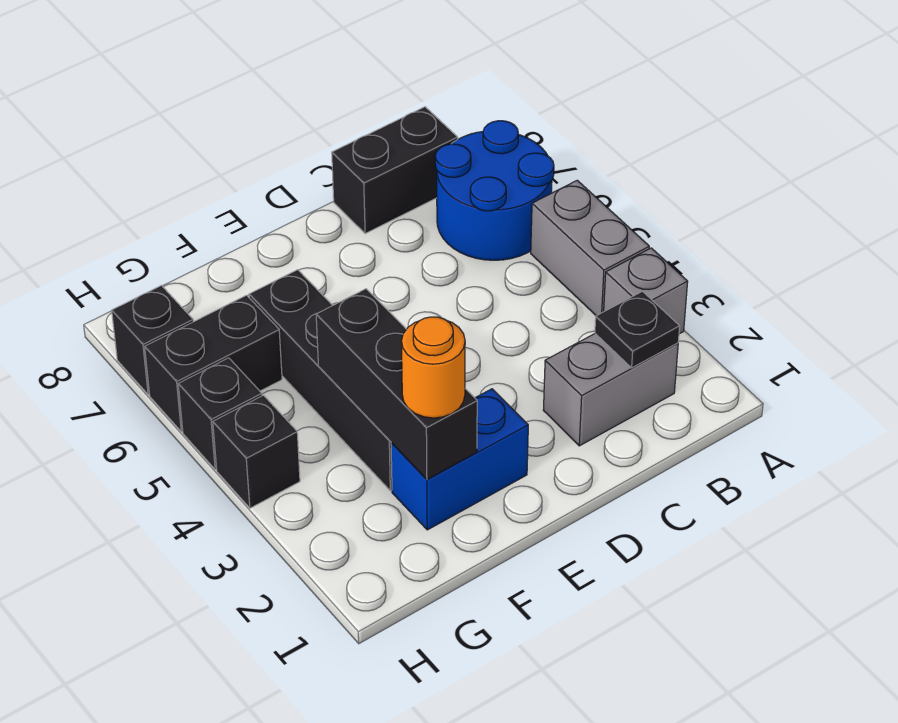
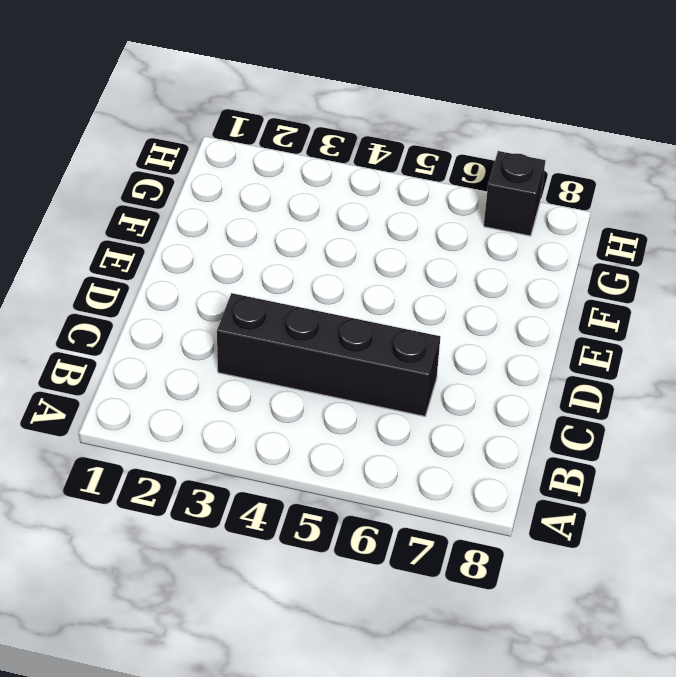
black brick C3:C6 level 1 -> black brick F3:F6 level 1
none -> grey brick A3 level 1
none -> grey brick A4:A5 level 1
none -> blue round brick A6:B7 level 1

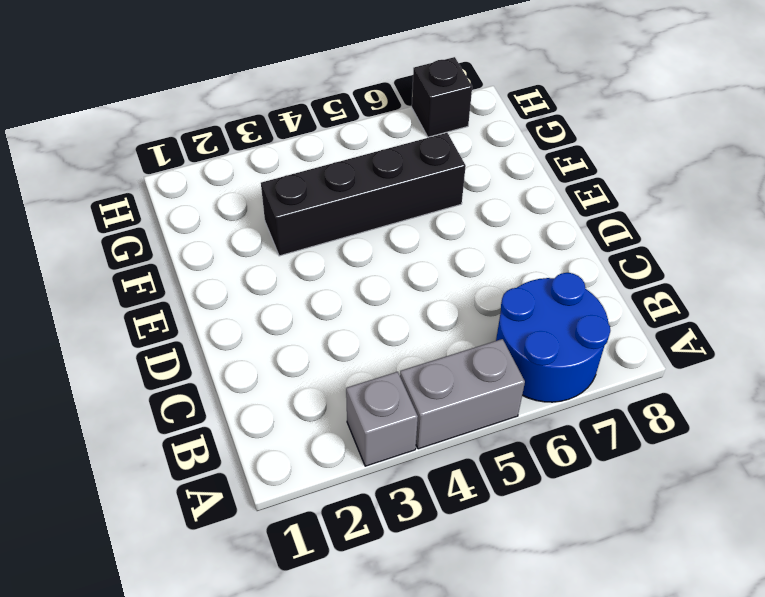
none -> grey brick B2:C2 level 1
none -> black brick B8:C8 level 1
none -> blue brick E2:F2 level 1

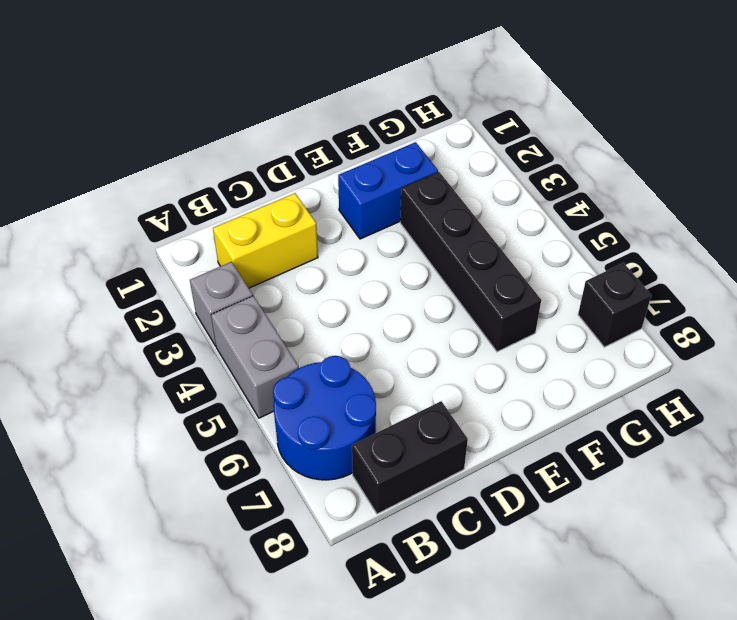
yellow brick B2:C2 level 1 -> grey brick B2:C2 level 1
none -> black brick G6:H6 level 1
none -> black brick H4 level 1
none -> black brick H5 level 1

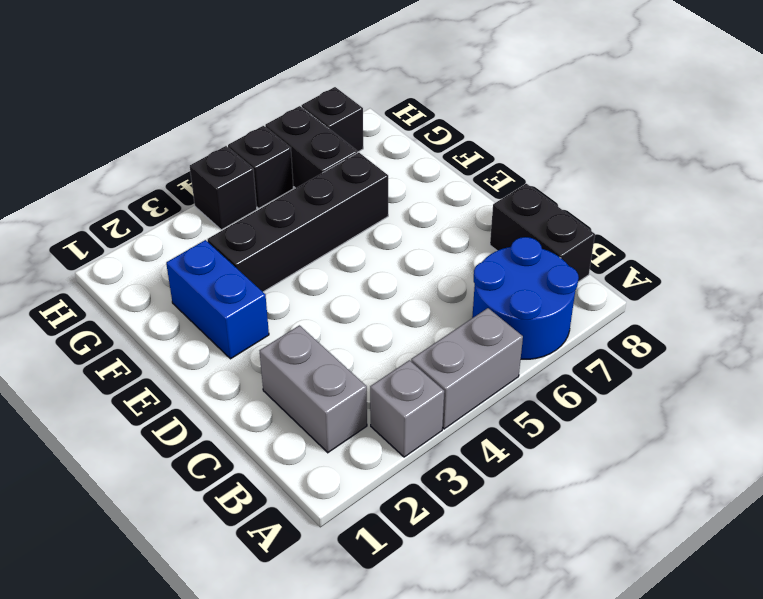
none -> black plate B2 level 2
none -> black brick F2:F4 level 2
none -> orange round brick F2 level 3

